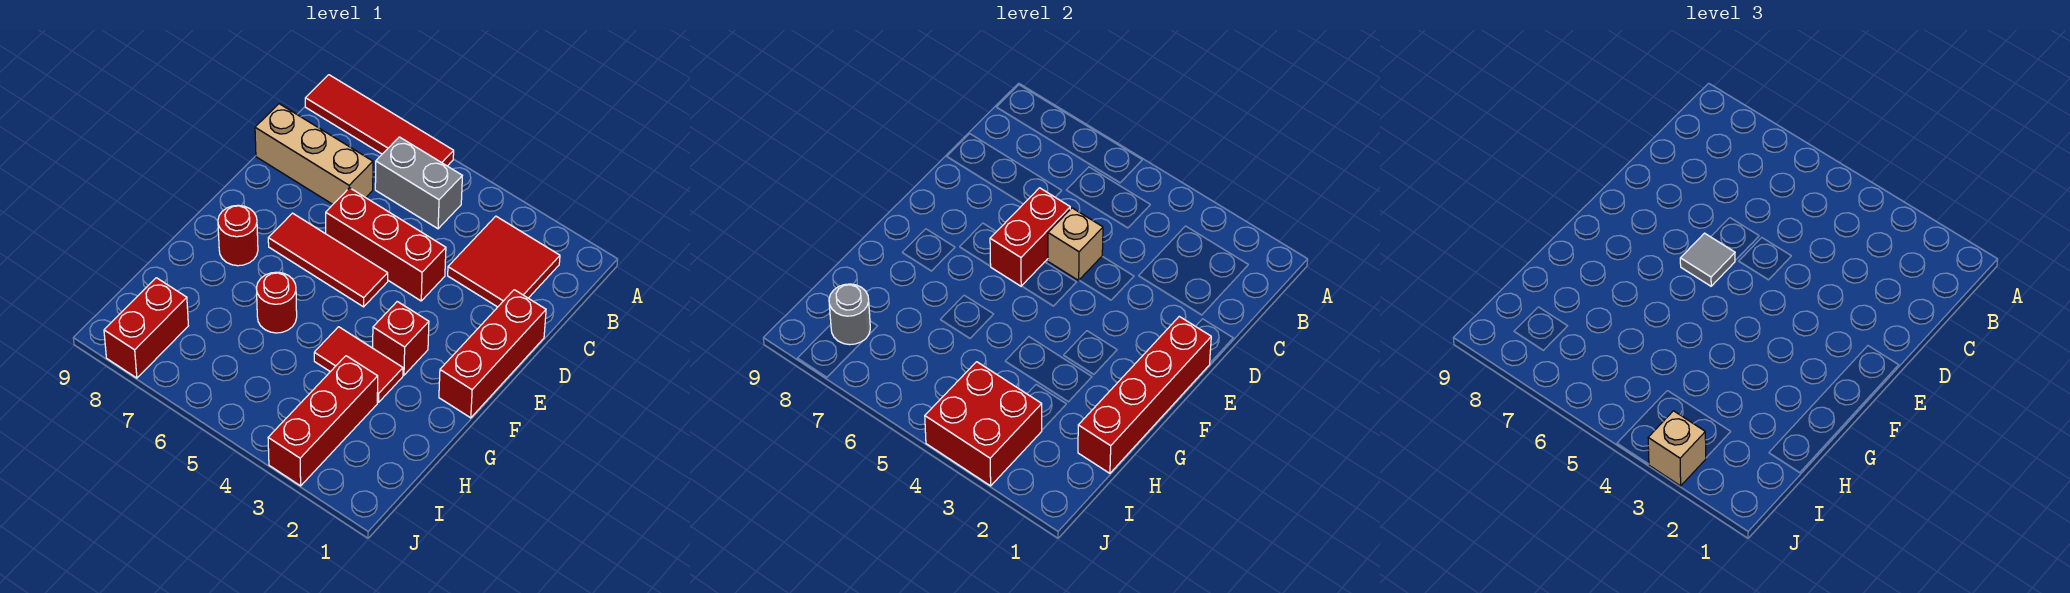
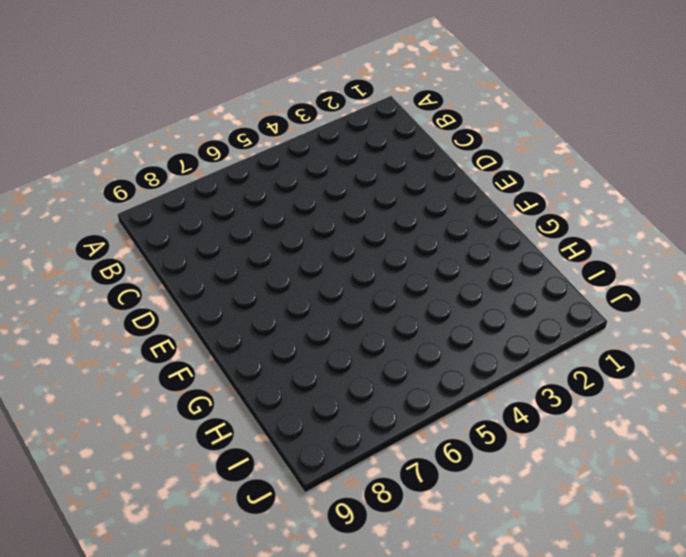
none -> red tile A6:A9 level 1
none -> red tile B2:C3 level 1
none -> grey brick B5:B6 level 1

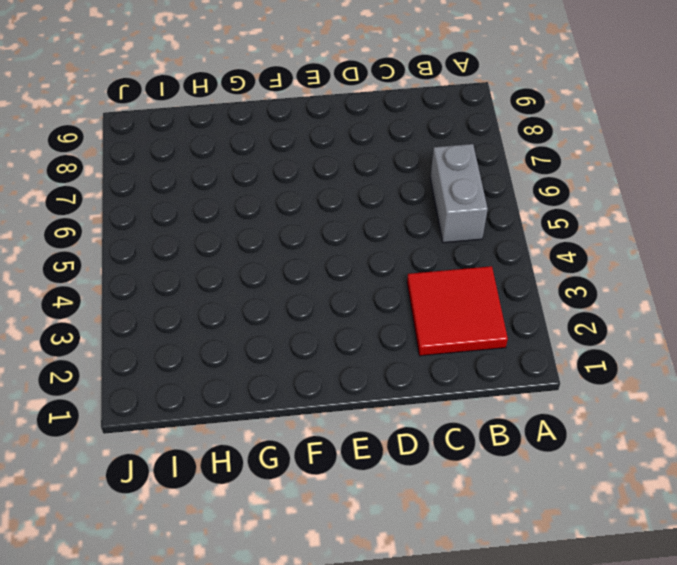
none -> red tile A6:A9 level 1
none -> tan brick C7:C9 level 1
none -> red brick D1:F1 level 1

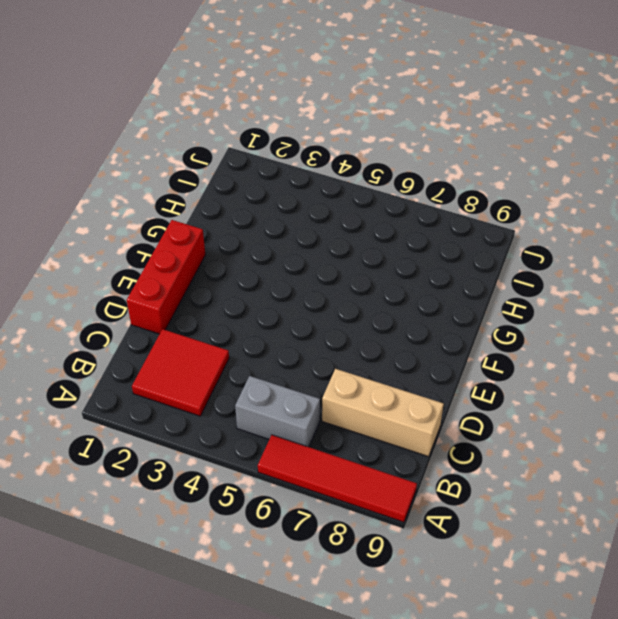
none -> red brick D4:D6 level 1
none -> red tile E5:E7 level 1
none -> red brick F3 level 1

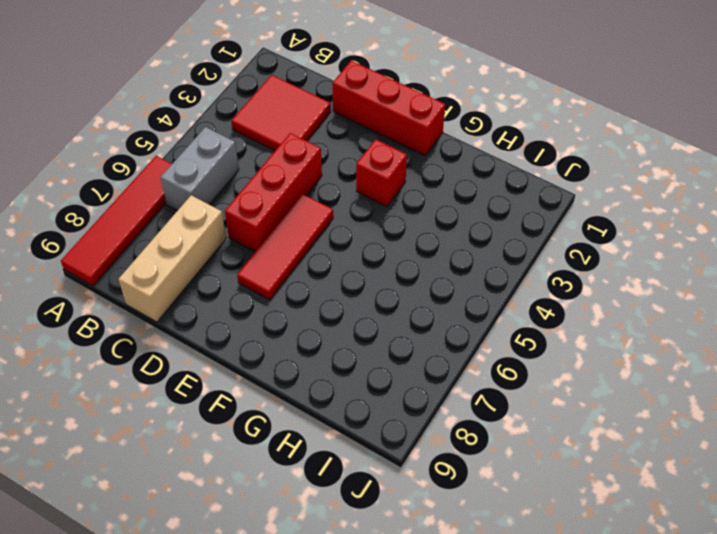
none -> red round brick F8 level 1
none -> red tile G3:G4 level 1
none -> red round brick G6 level 1

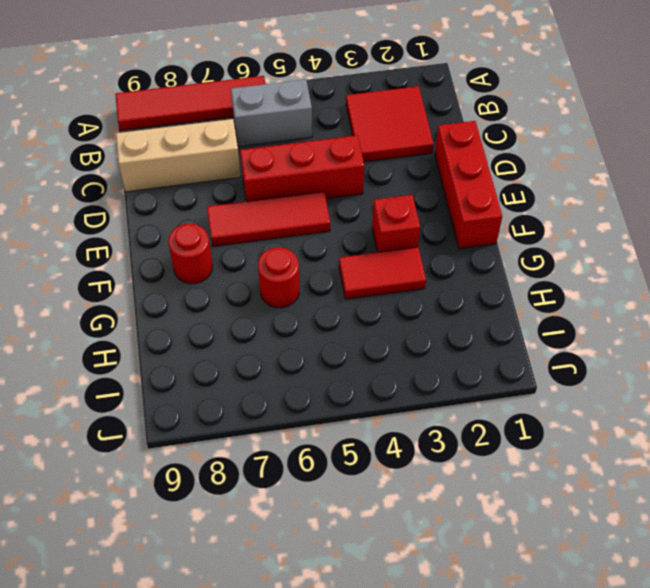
none -> red brick H3:J3 level 1
none -> red brick I8:J8 level 1
none -> tan brick D5 level 2

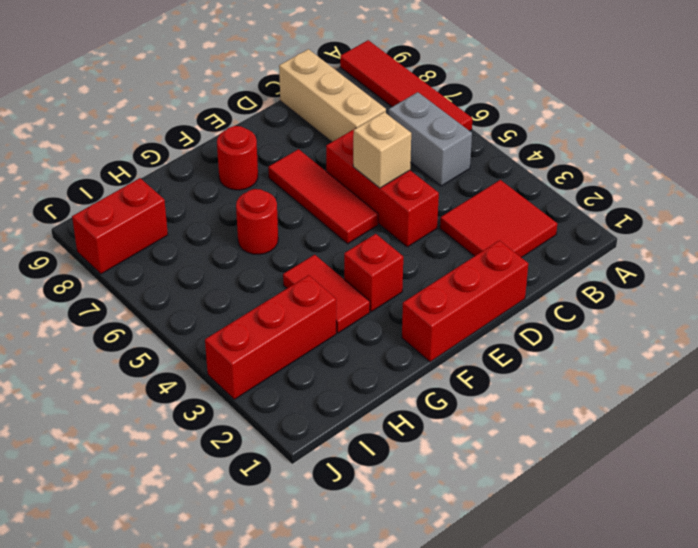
none -> red brick D6:E6 level 2
none -> red brick E1:H1 level 2
none -> red brick I3:J4 level 2

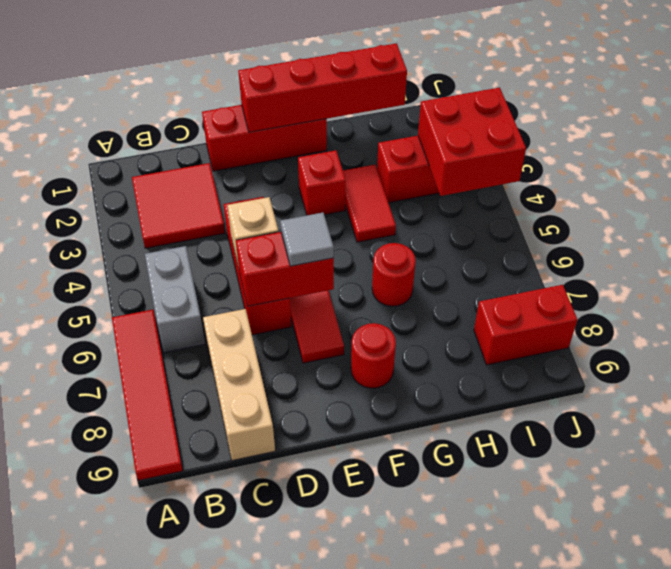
none -> grey round brick I8 level 2
none -> tan brick J3 level 3

